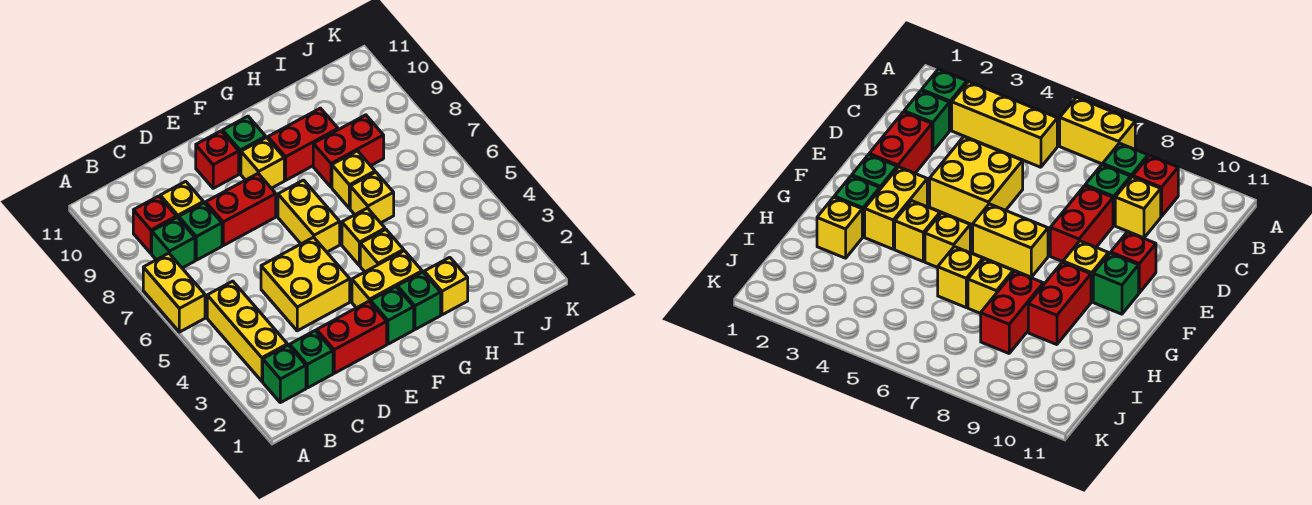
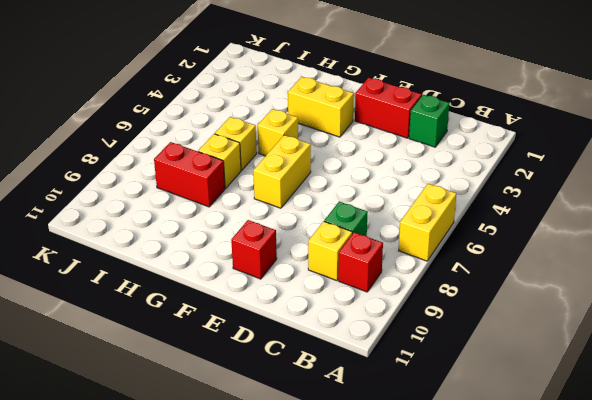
none -> green brick B2 level 1
none -> yellow brick B3:B5 level 1
none -> green brick B8 level 1

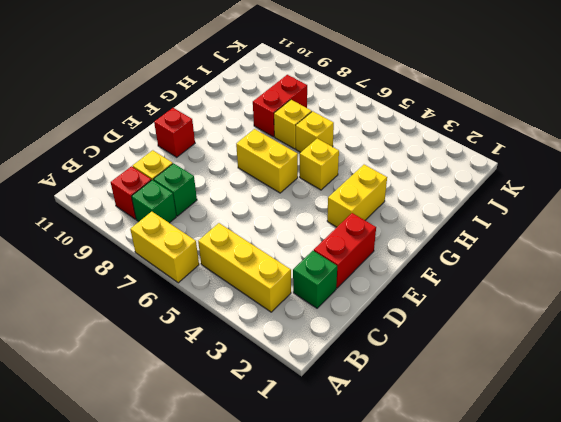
none -> green brick B2 level 1
none -> yellow brick D4:E5 level 1
none -> red brick D8:E8 level 1

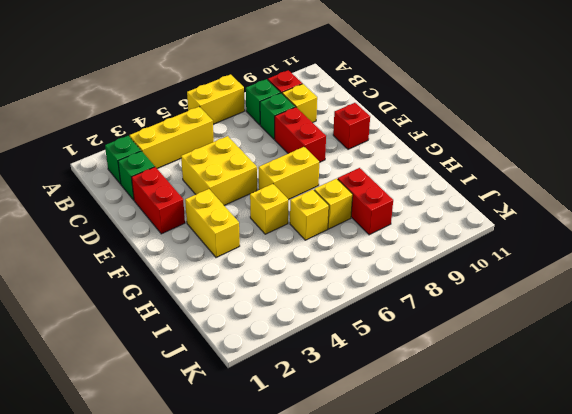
none -> green brick F2 level 1
none -> yellow brick F9 level 1
none -> green brick F10 level 1

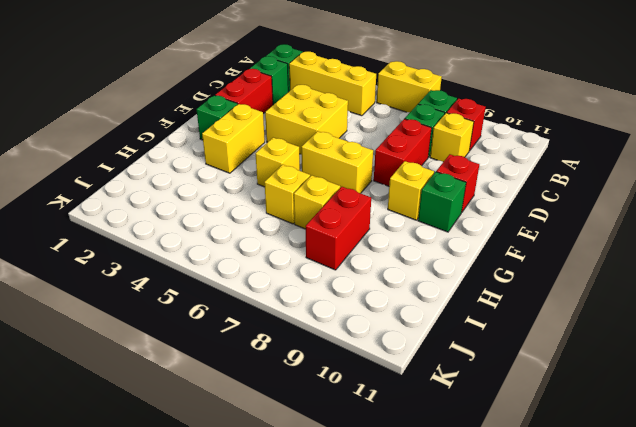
none -> green brick G2 level 1
none -> yellow brick G4 level 1
none -> red brick G9:H9 level 1

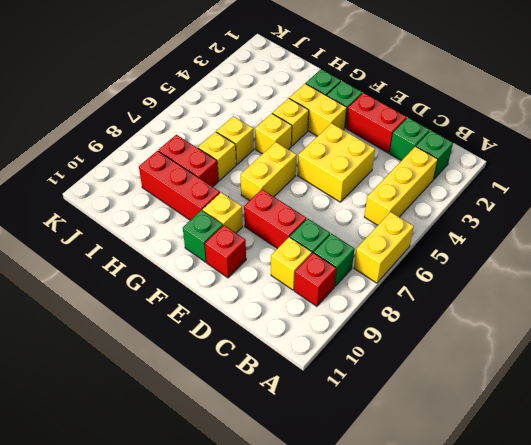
red brick G9:I9 level 1 -> red brick G9:H9 level 1
none -> yellow brick H2 level 1

